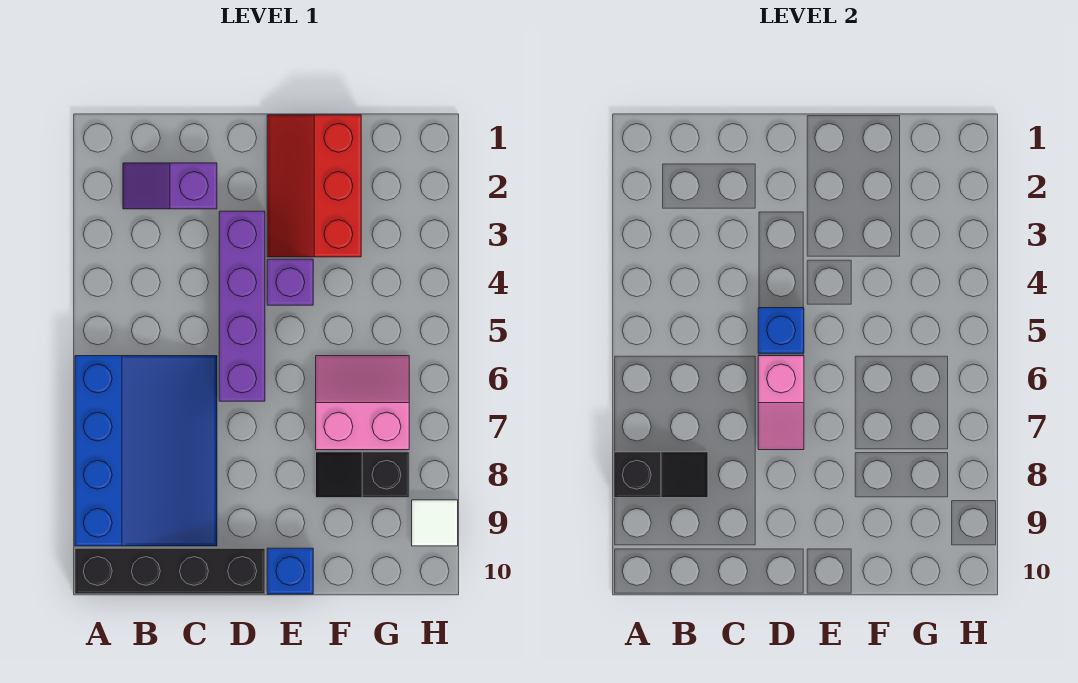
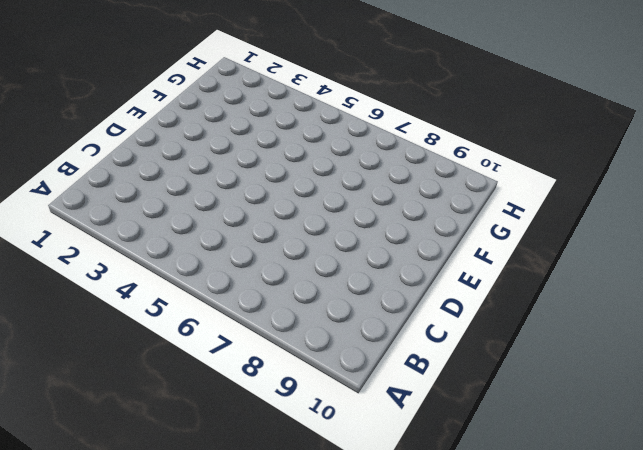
none -> blue slope A6:C9 level 1 top A
none -> black brick A10:D10 level 1
none -> purple slope B2:C2 level 1 top C

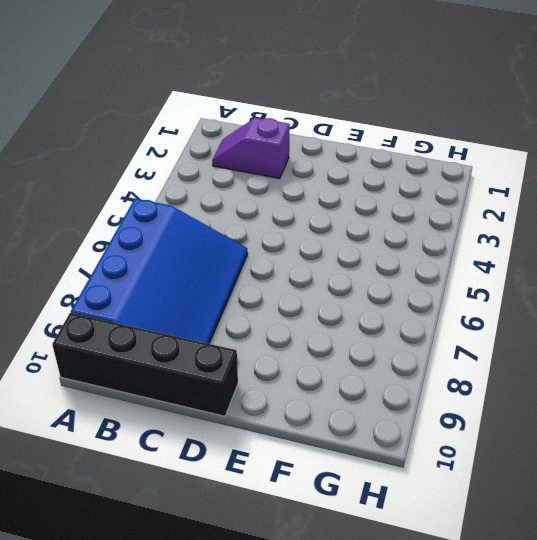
none -> purple brick D3:D6 level 1
none -> red slope E1:F3 level 1 top F
none -> purple brick E4 level 1

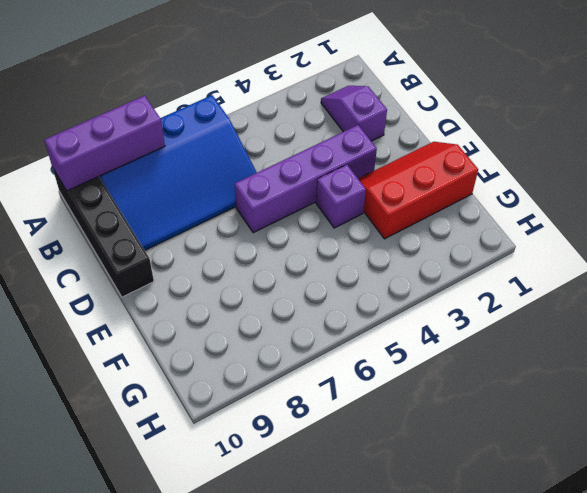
purple brick A8:A10 level 2 -> black slope A8:B8 level 2 top A
none -> blue brick E10 level 1
none -> pink slope F6:G7 level 1 top 7
none -> black slope F8:G8 level 1 top G

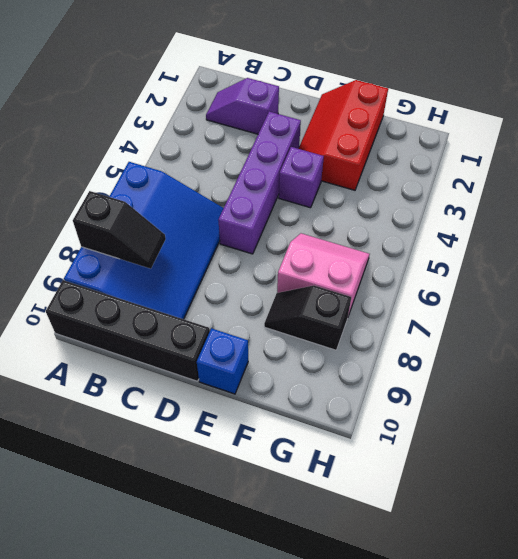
none -> white tile H9 level 1
none -> blue brick D5 level 2
none -> pink slope D6:D7 level 2 top 6

